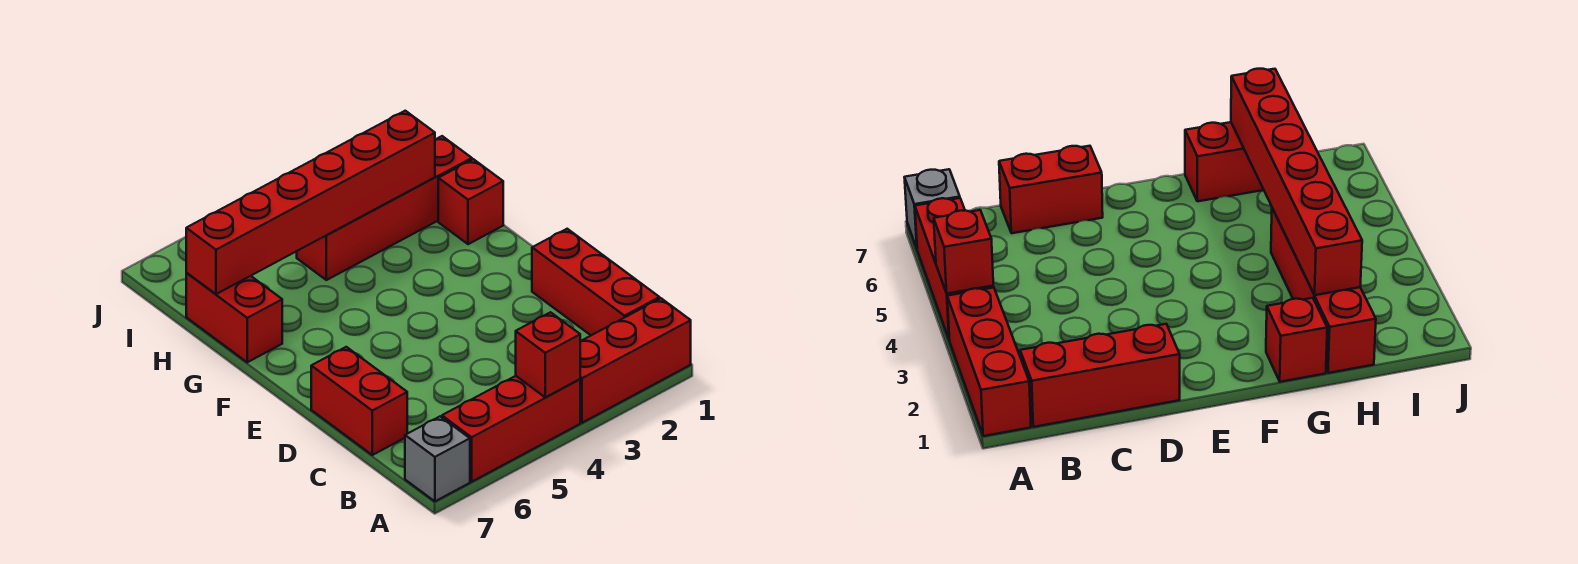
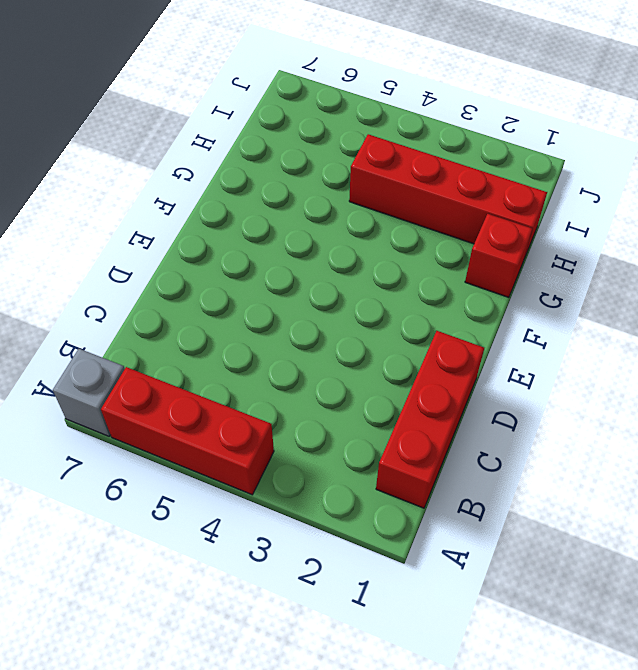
none -> red brick A1:A3 level 1
none -> red brick C7:D7 level 1

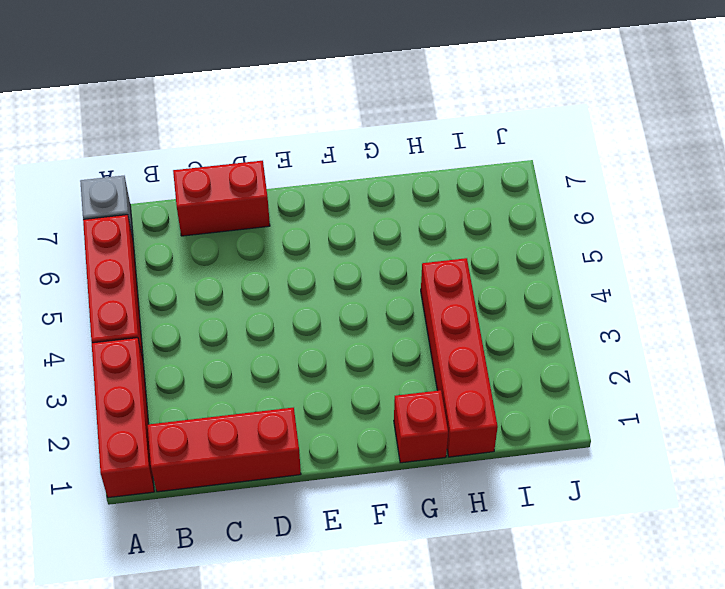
none -> red brick G7:H7 level 1
none -> red brick A4 level 2

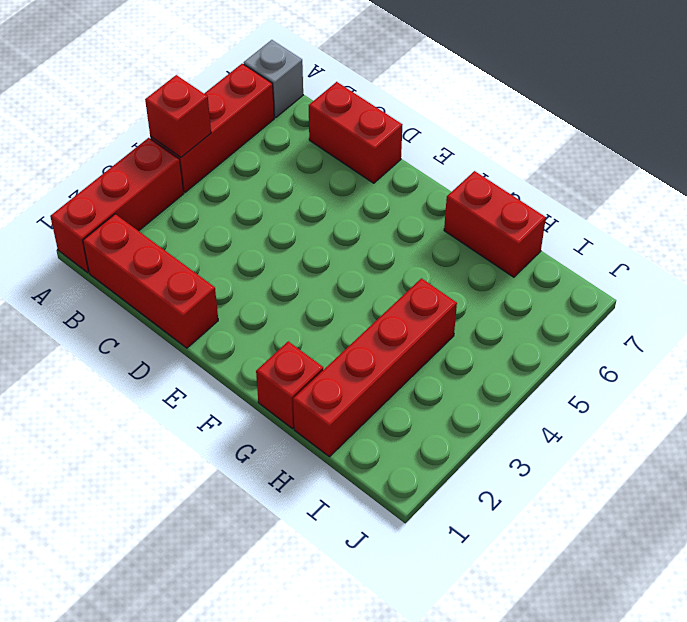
none -> red brick H2:H7 level 2

